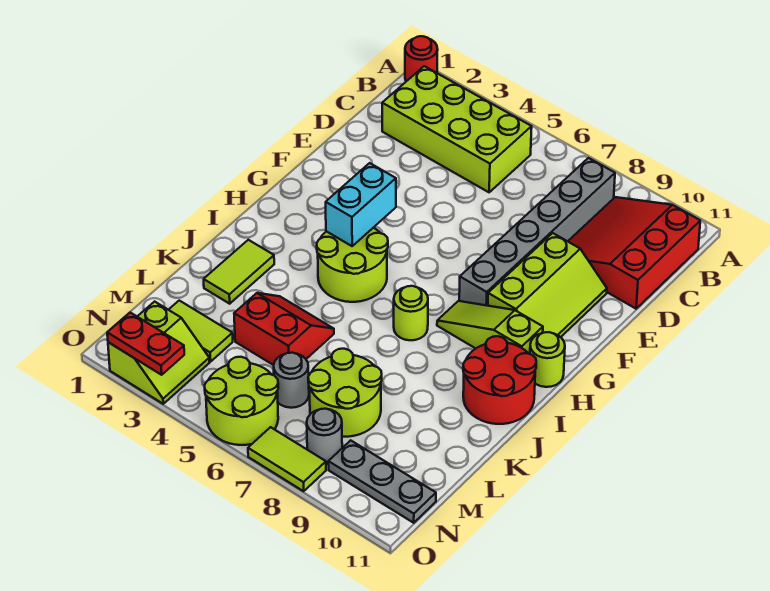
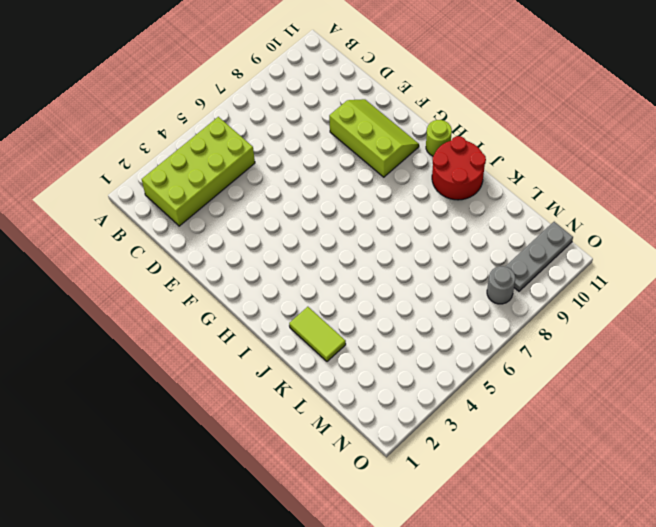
none -> red round brick A1 level 1
none -> grey brick B8:G8 level 1
none -> red slope B9:D11 level 1 top 11

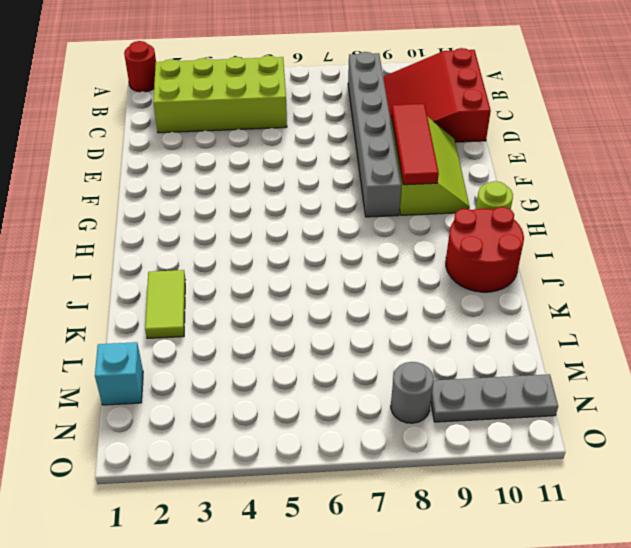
red tile E9:G9 level 2 -> none
cyan brick M1 level 1 -> none
none -> lime round brick H4:I5 level 1
none -> lime slope H8:H10 level 1 top 10
none -> lime round brick I7 level 1

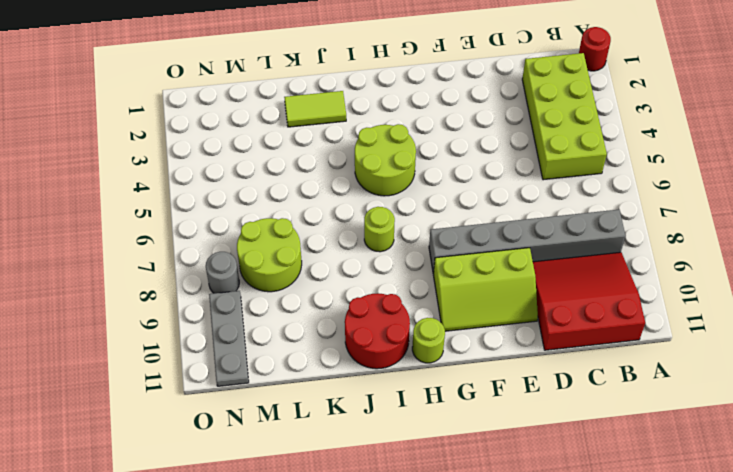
none -> lime slope H8:H10 level 1 top 10
none -> red slope K4:L5 level 1 top L
none -> lime tile M2:M3 level 1

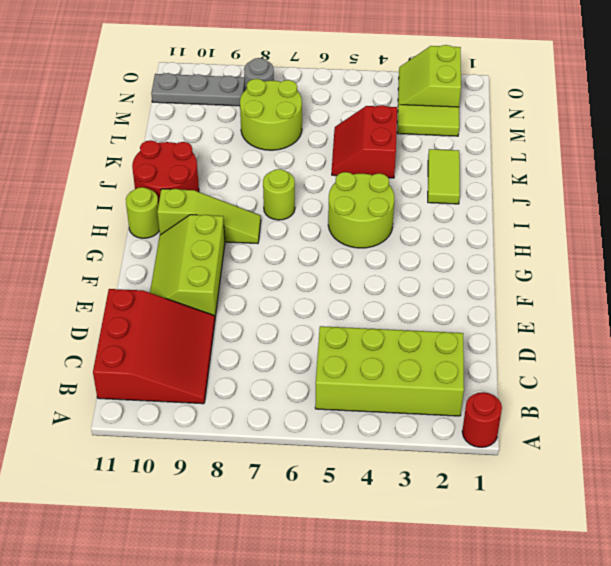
red slope K4:L5 level 1 top 4 -> red slope K4:L5 level 1 top L
none -> grey brick B8:G8 level 1
none -> grey round brick M6 level 1
none -> lime round brick N5:O6 level 1

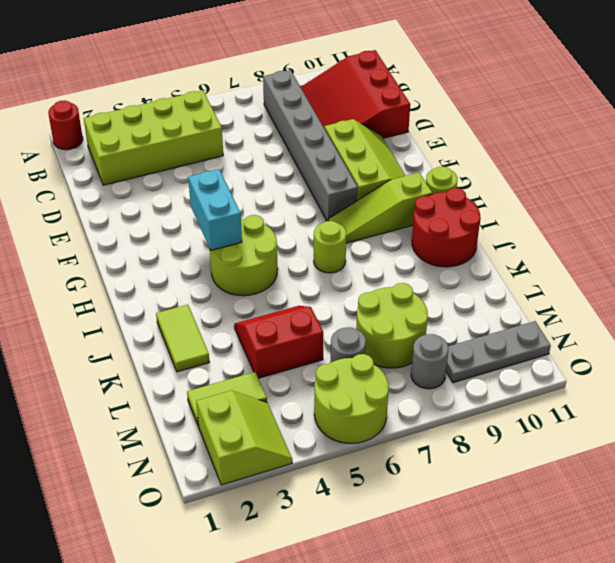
none -> lime tile O7:O8 level 1
none -> red plate O2:O3 level 2

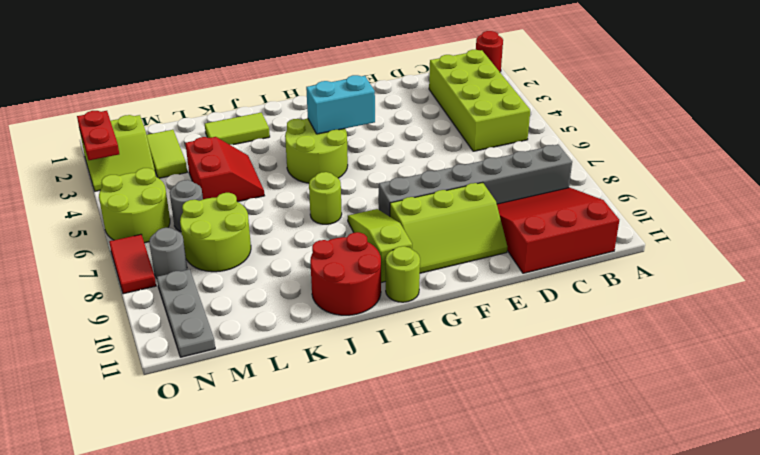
red tile O7:O8 level 1 -> lime tile O7:O8 level 1

